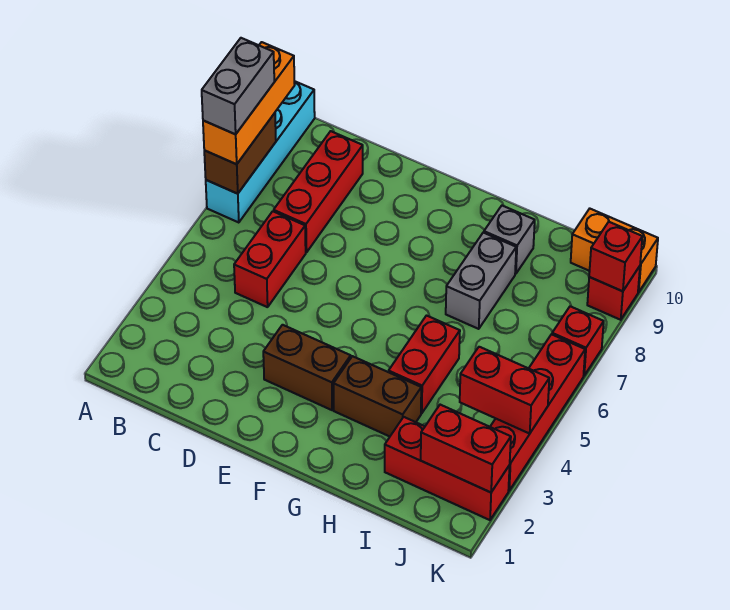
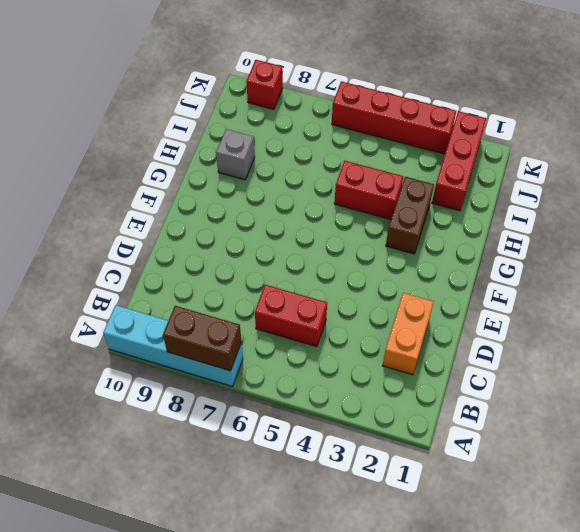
orange brick C2:D2 level 1 -> orange brick J10:K10 level 1
none -> red brick C7:C9 level 1
none -> brown brick E3:F3 level 1
none -> grey brick H7:H8 level 1

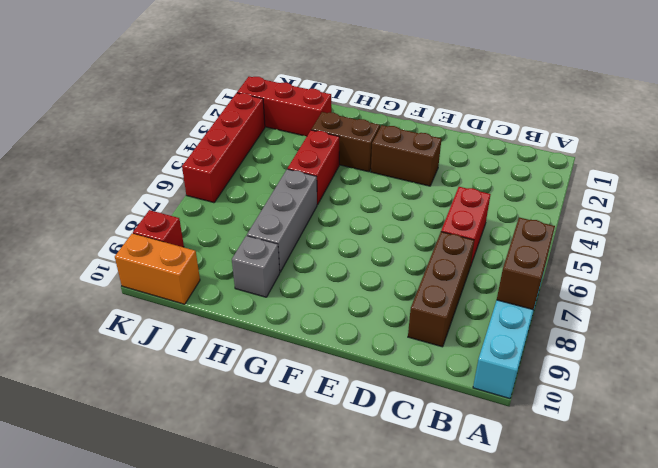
brown brick C7:C9 level 1 -> red brick C7:C9 level 1
grey brick H6:H8 level 1 -> grey brick H7:H8 level 1
none -> red brick K7 level 1
none -> red brick J2:K2 level 2
none -> red brick J4:K4 level 2

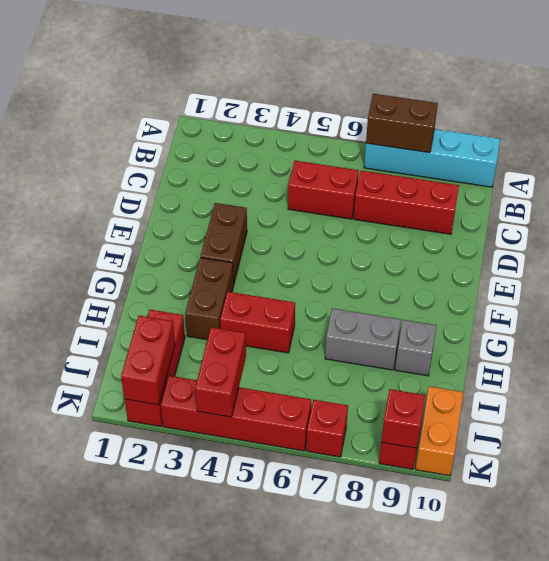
none -> orange brick A7:A9 level 3
none -> grey brick A7:A8 level 4

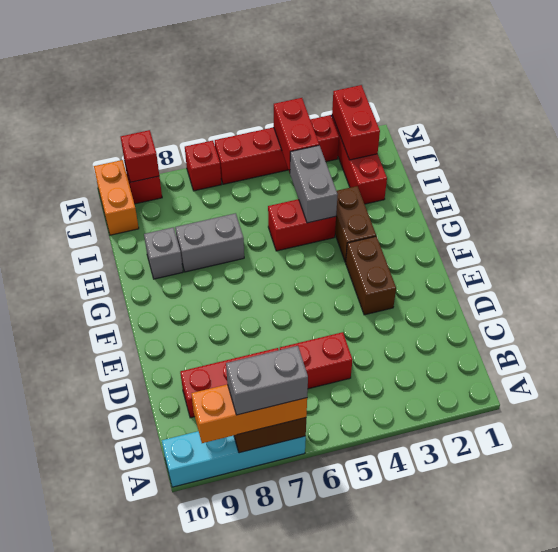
grey brick H4:I4 level 2 -> none

